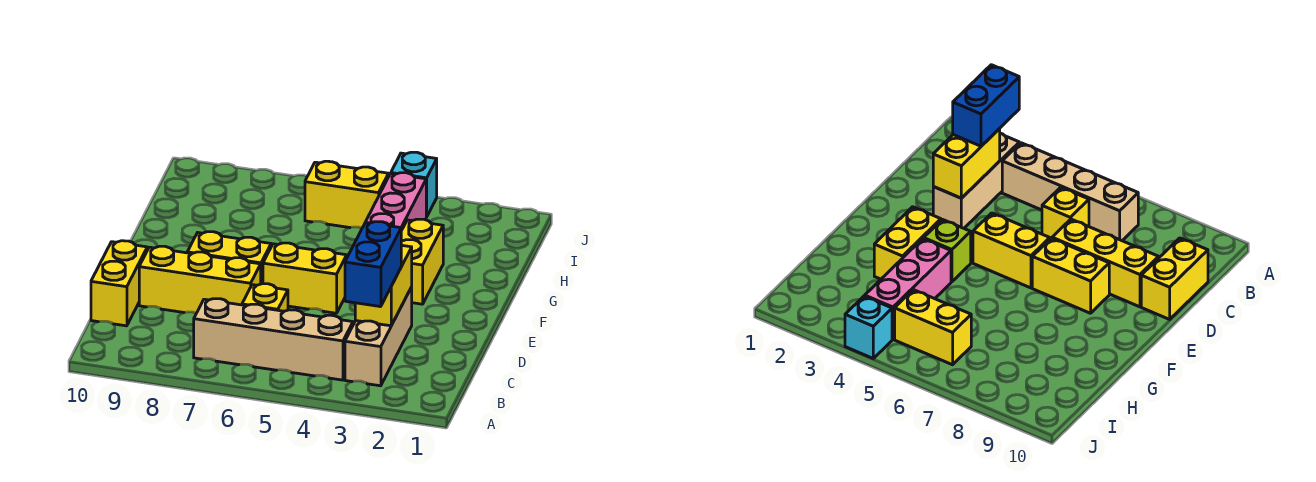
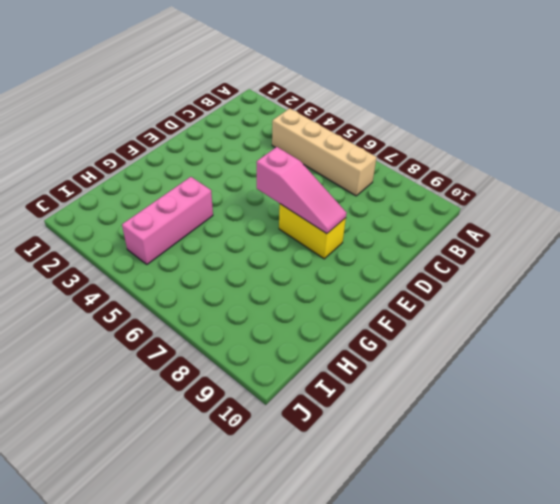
pink slope E6:E8 level 2 top 6 -> none
none -> tan brick B3:D3 level 1
none -> yellow brick C6 level 1
none -> yellow brick C10:D10 level 1

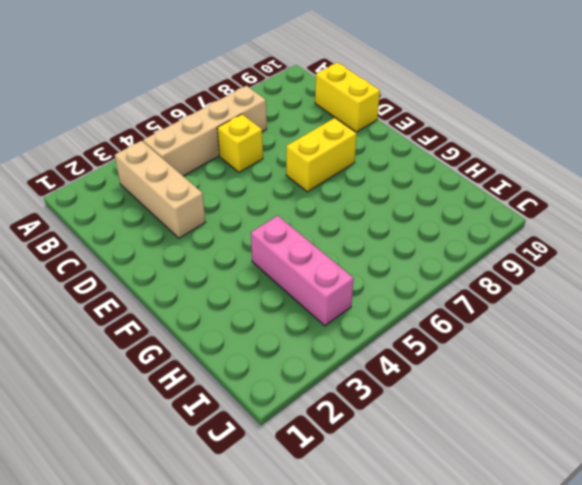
none -> yellow brick D7:D9 level 1
none -> yellow brick E5:E6 level 1
none -> yellow brick F3:G3 level 1

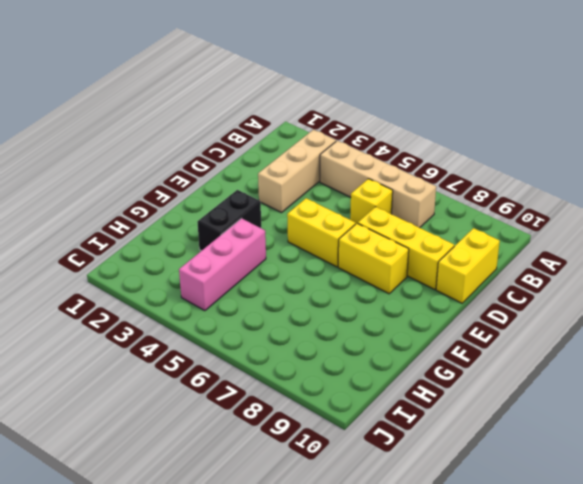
black brick F3:G3 level 1 -> yellow brick F3:G3 level 1
none -> lime brick F4 level 1
none -> yellow brick I5:I6 level 1
none -> cyan brick J4 level 1

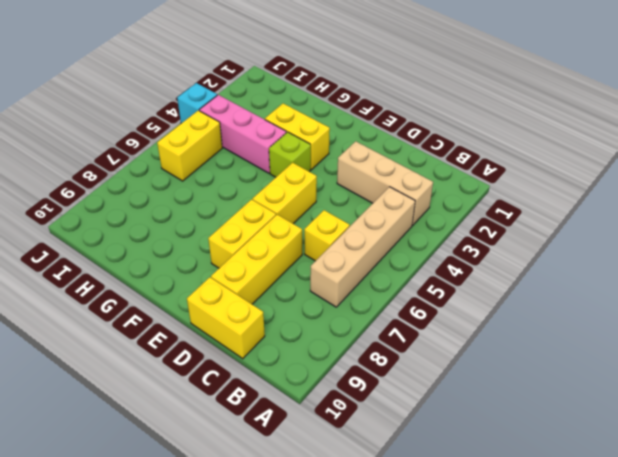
none -> yellow brick C3:D3 level 2
none -> blue brick B3:C3 level 3

